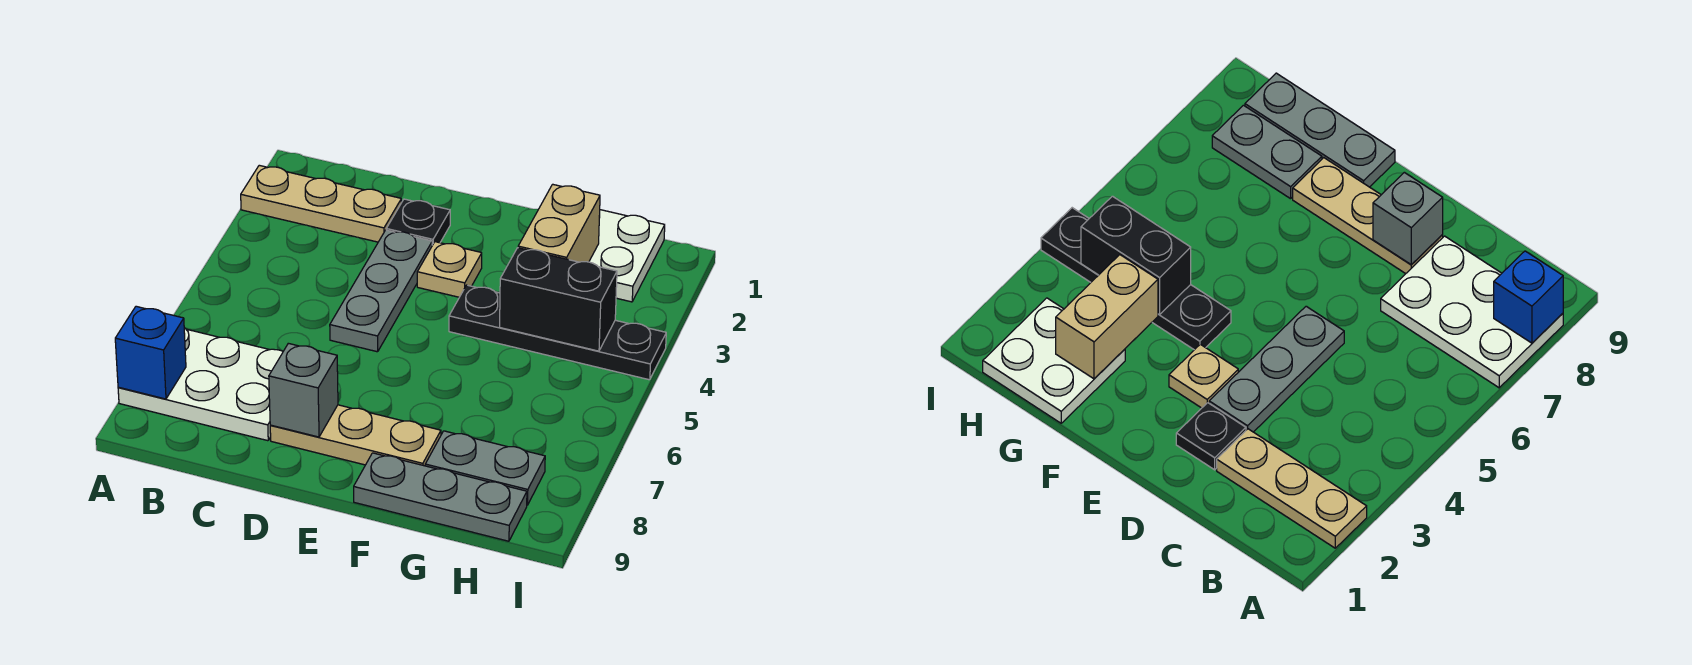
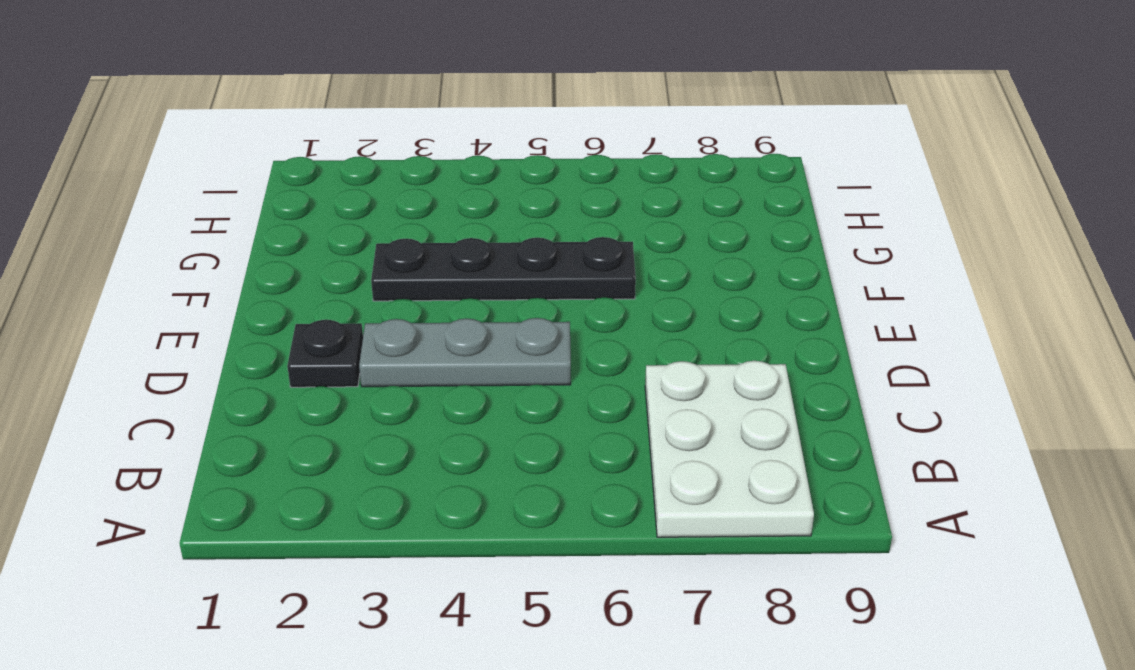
black plate F3:F6 level 1 -> black plate F4:I4 level 1
none -> tan plate A2:C2 level 1
none -> tan plate D8:F8 level 1
none -> tan plate E3 level 1

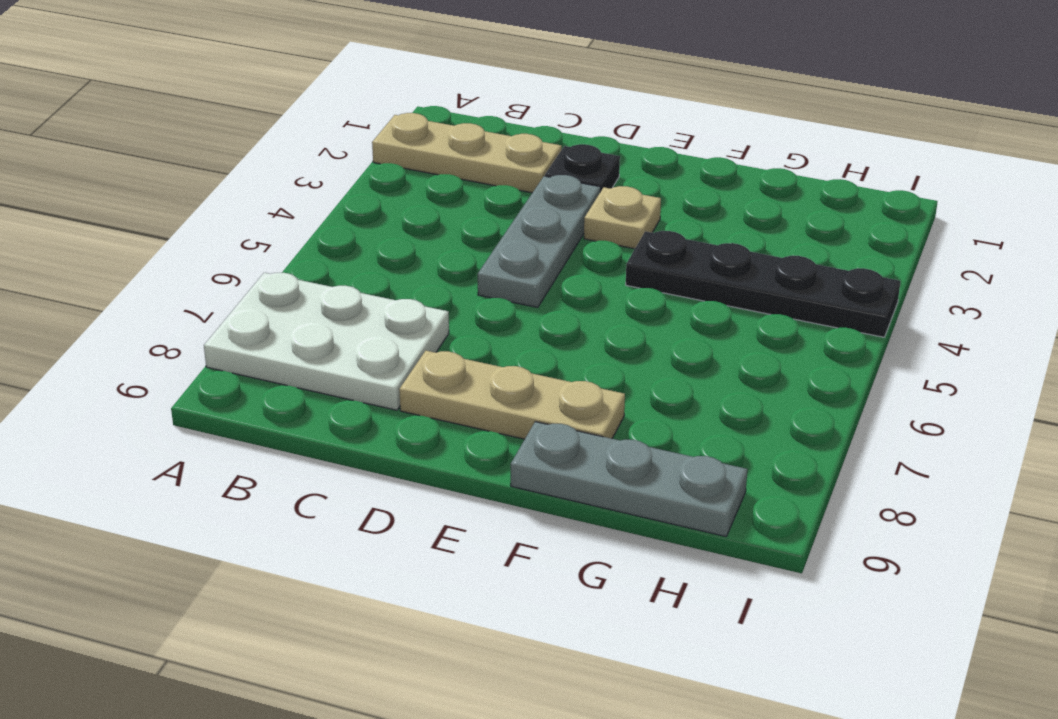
none -> white plate G1:H2 level 1
none -> grey plate G8:H8 level 1
none -> blue brick A8 level 2

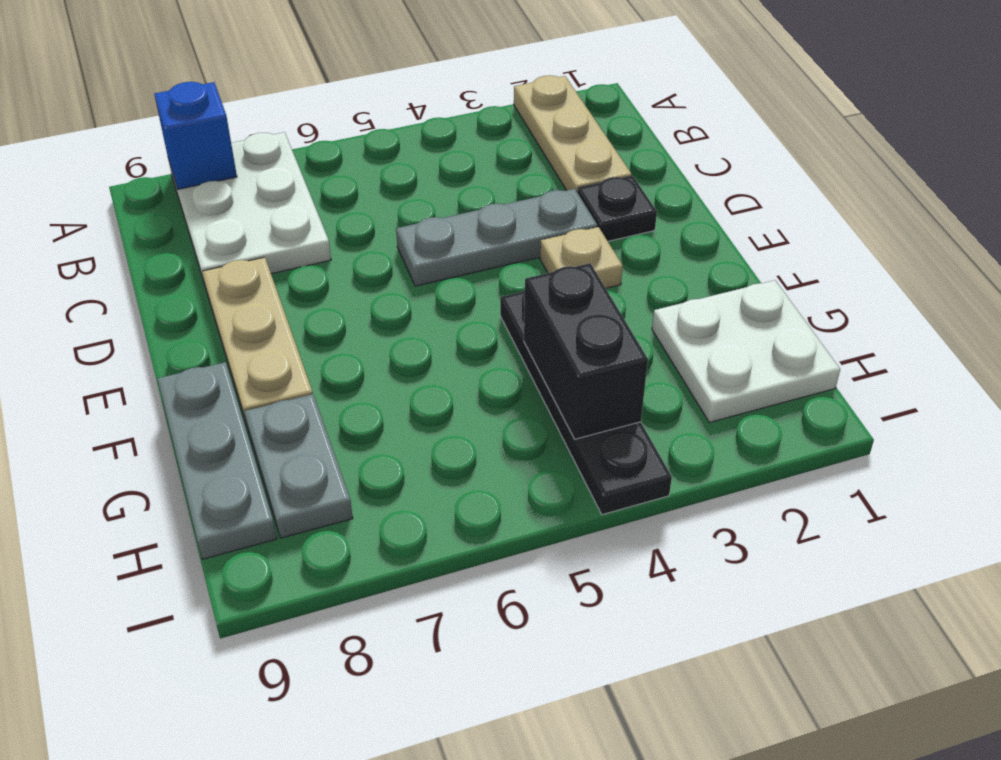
none -> grey brick D8 level 2
none -> tan brick G2:G3 level 2

